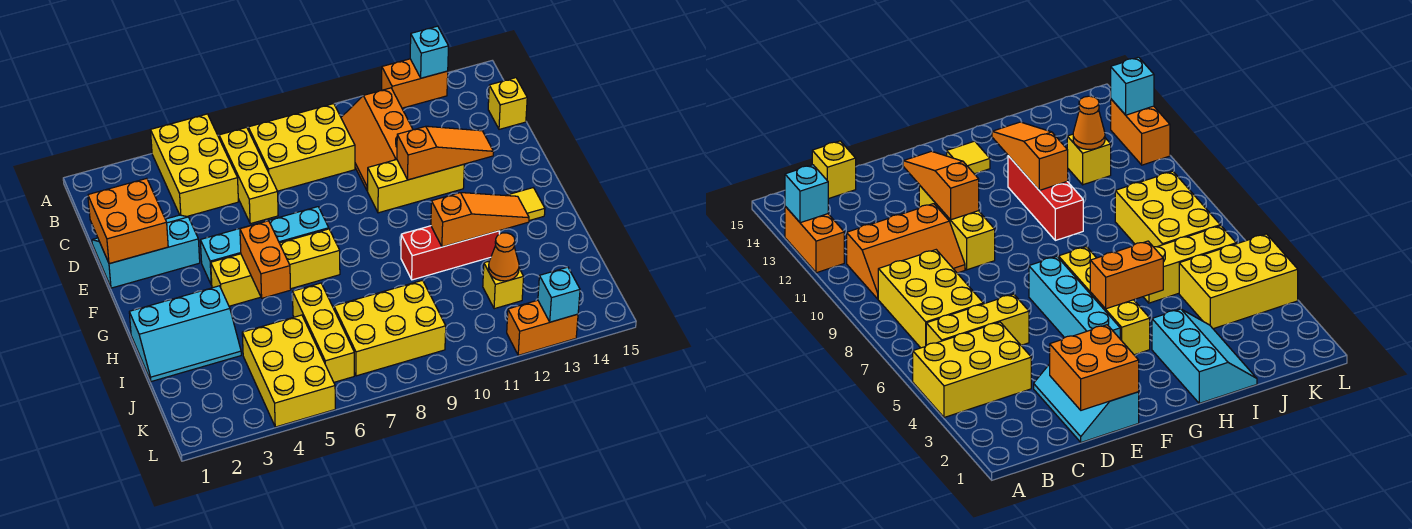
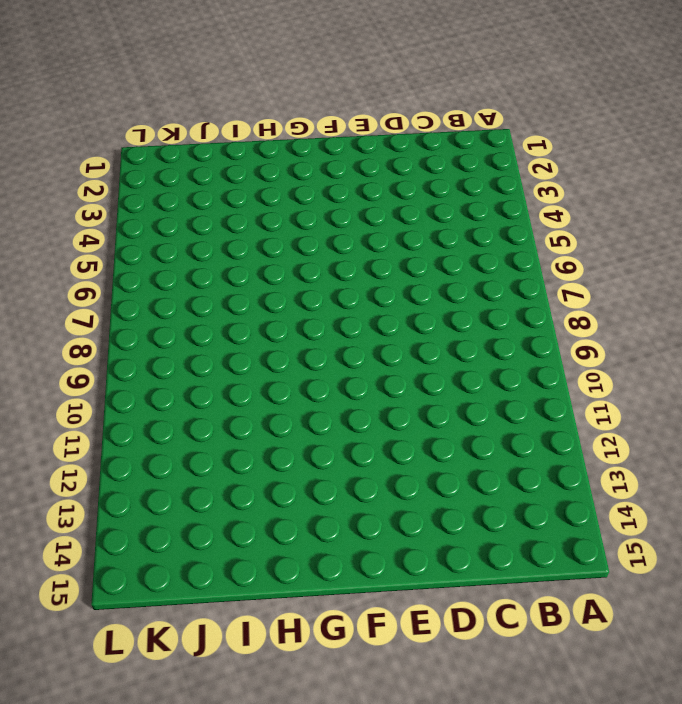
none -> yellow brick A4:C5 level 1
none -> orange brick A12:A13 level 1
none -> yellow brick B6:D6 level 1

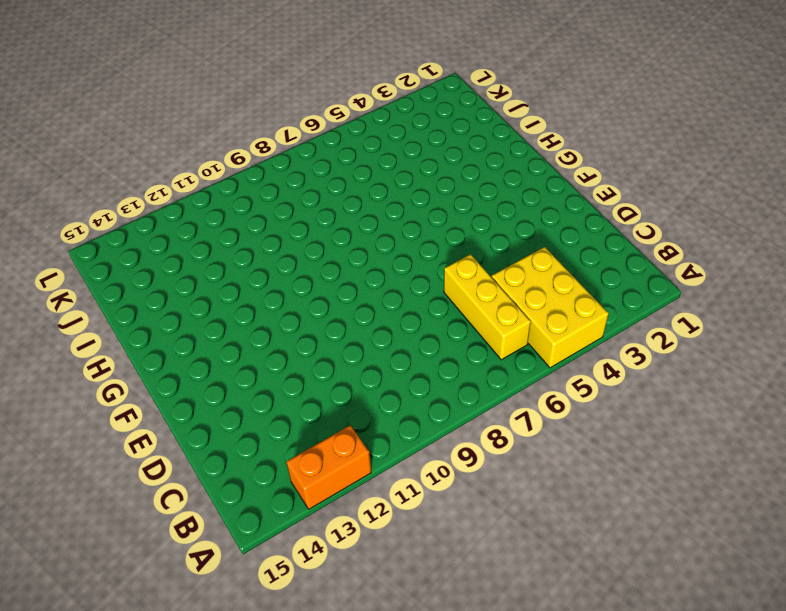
none -> yellow brick B7:C9 level 1
none -> orange slope B10:D11 level 1 top 11
none -> yellow brick C15 level 1

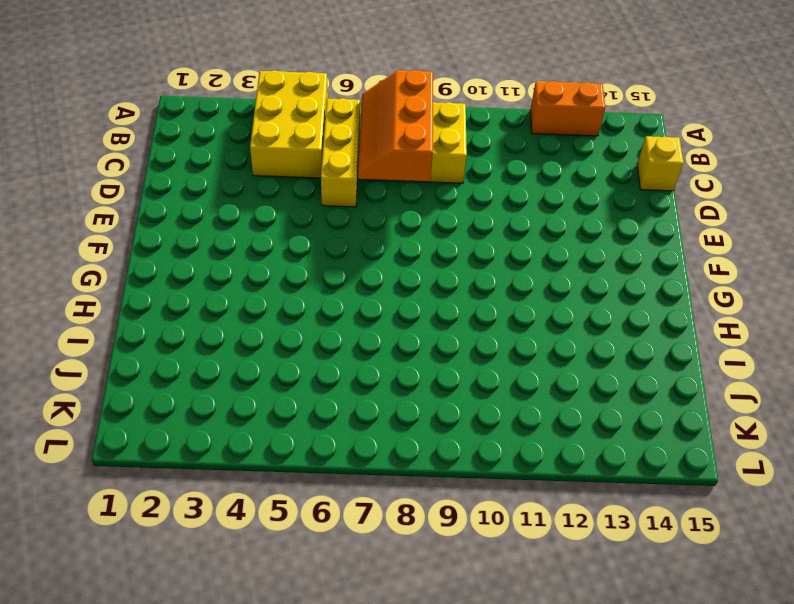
orange slope B7:D8 level 2 top 8 -> orange slope B10:D11 level 1 top 11
none -> cyan slope D1:E3 level 1 top E
none -> yellow brick E10:E12 level 1
none -> cyan brick F4:F7 level 1

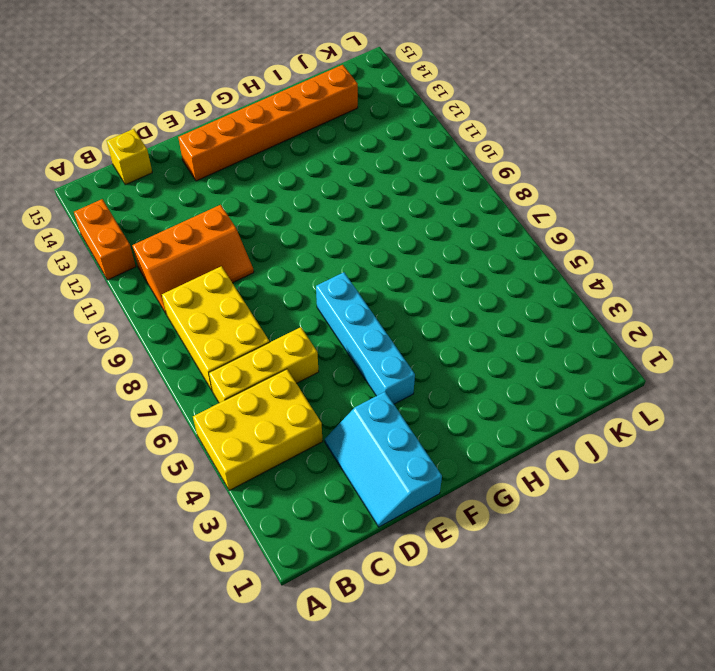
orange brick E14:J14 level 1 -> yellow tile G14 level 1
none -> yellow brick E10:E12 level 1
none -> yellow brick G4:G7 level 1
none -> cyan slope H1:I3 level 1 top H

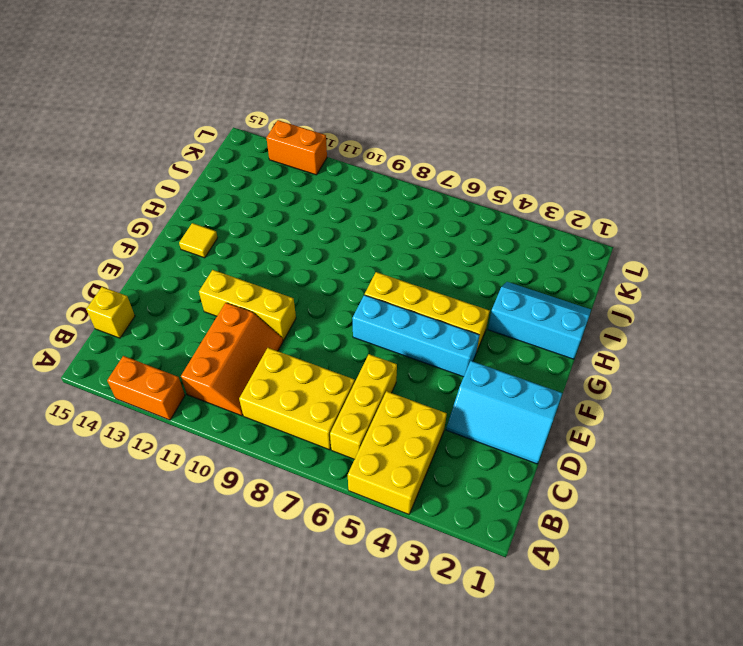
none -> red brick H10:H12 level 1
none -> yellow brick I6:K6 level 1
none -> yellow brick J4:L5 level 1

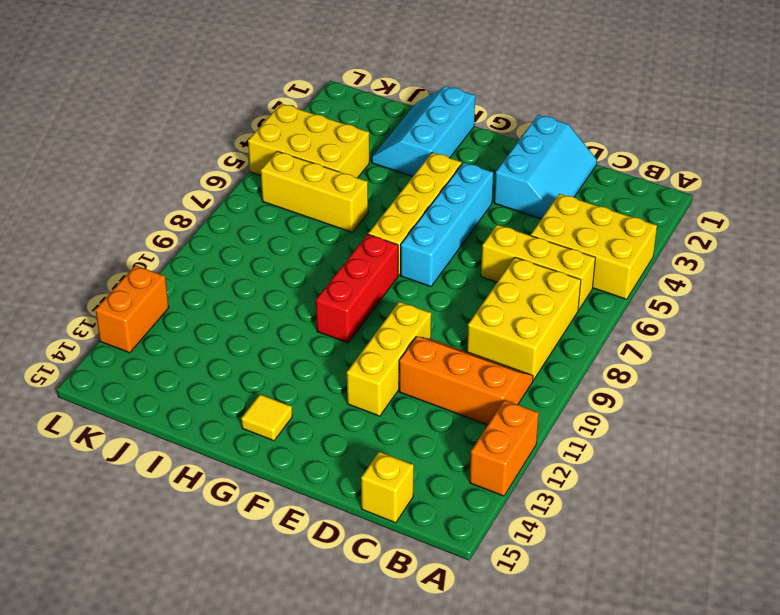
red brick G8:G10 level 1 -> red brick H10:H12 level 1
none -> yellow brick J7:K9 level 1
none -> yellow brick J12 level 1
none -> cyan brick A13 level 2

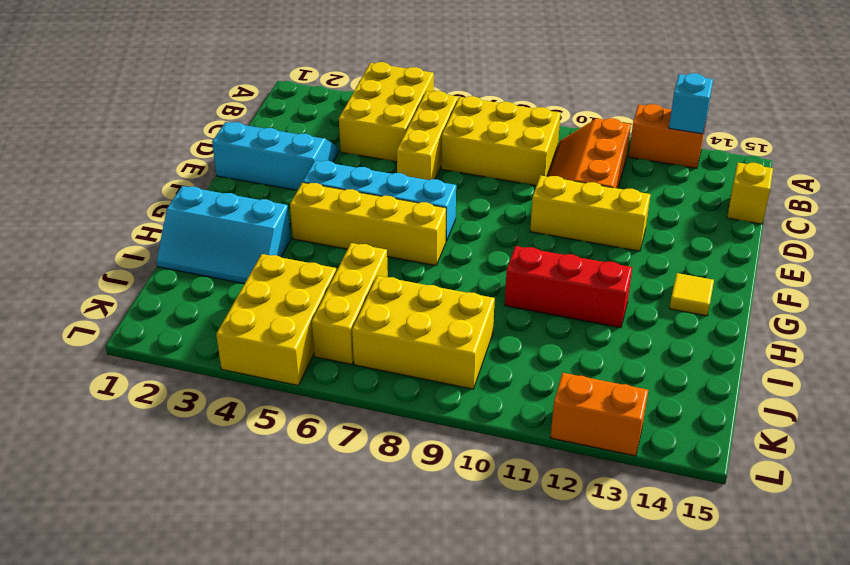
none -> yellow brick J12 level 1
none -> orange brick D1:E2 level 2
none -> orange slope E11:E13 level 2 top 11

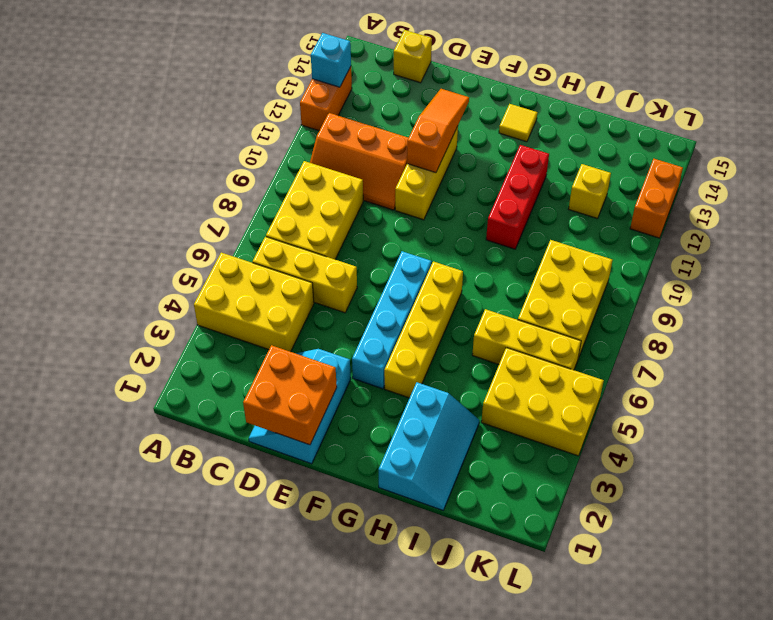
none -> orange brick G5:H5 level 2
none -> orange slope H11:H13 level 2 top 11
none -> orange cone J12 level 2

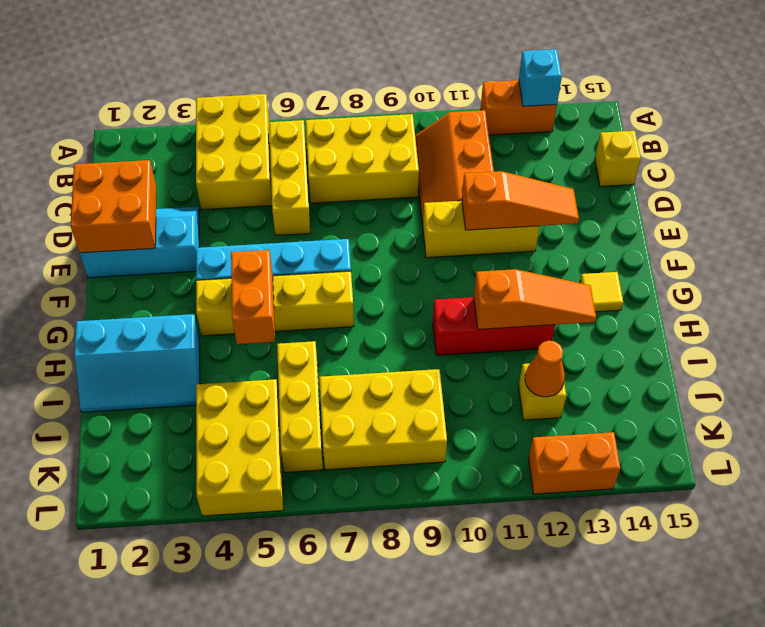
none -> cyan brick L13 level 2

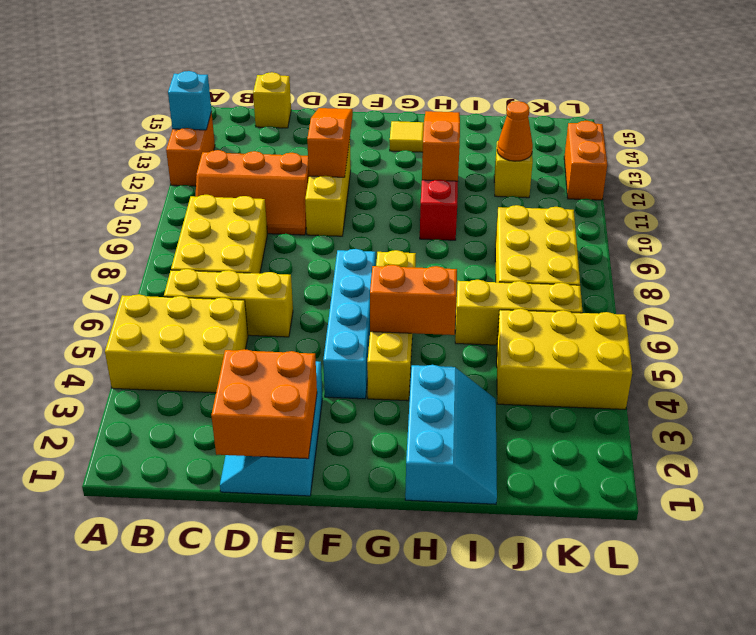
none -> cyan brick L13 level 2

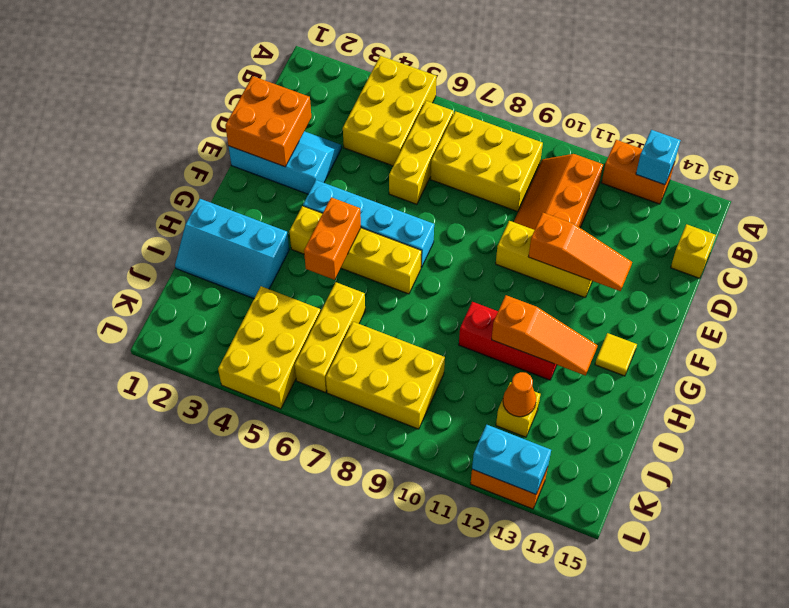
cyan brick L12:L13 level 2 -> cyan brick L13 level 2

